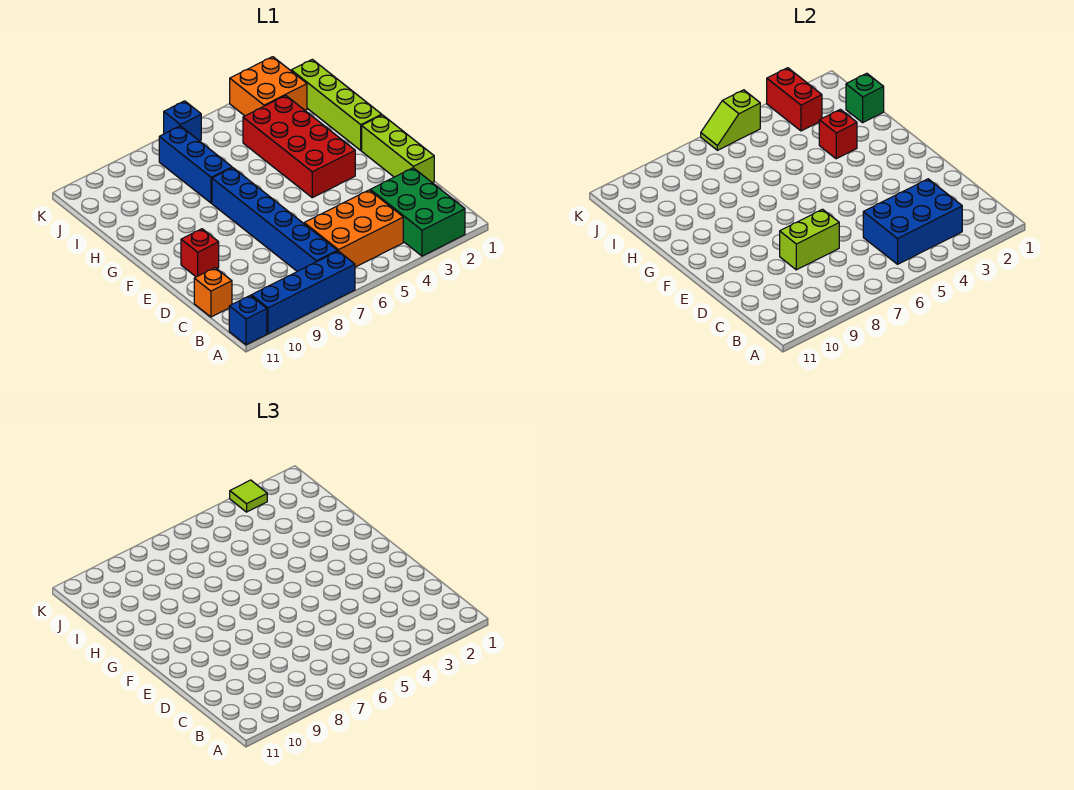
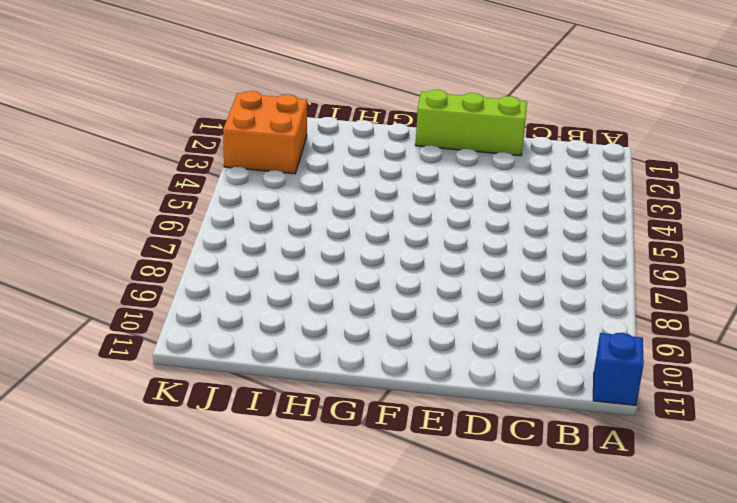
none -> green brick A2:C3 level 1
none -> blue brick A7:A10 level 1
none -> orange brick B4:C6 level 1

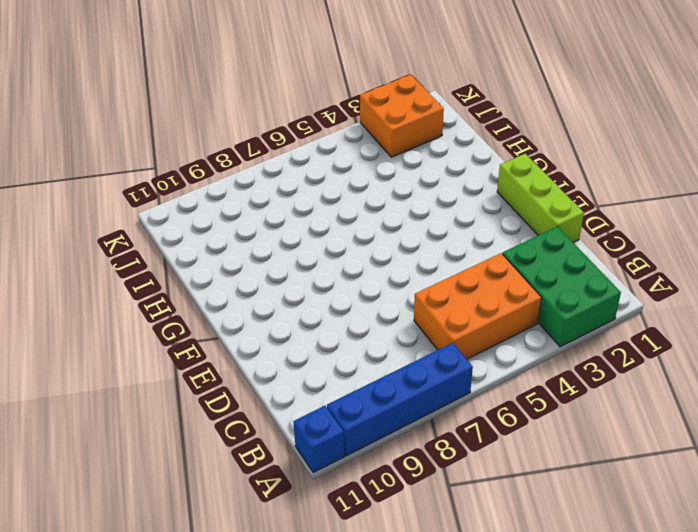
none -> blue brick B7:G7 level 1
none -> orange brick C11 level 1
none -> red brick E10 level 1

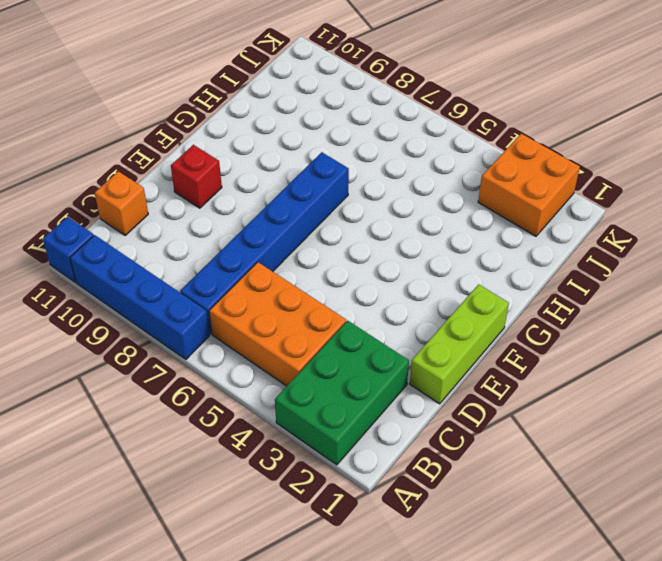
none -> red brick F3:I4 level 1
none -> lime brick G1:J1 level 1
none -> blue brick H7:J7 level 1

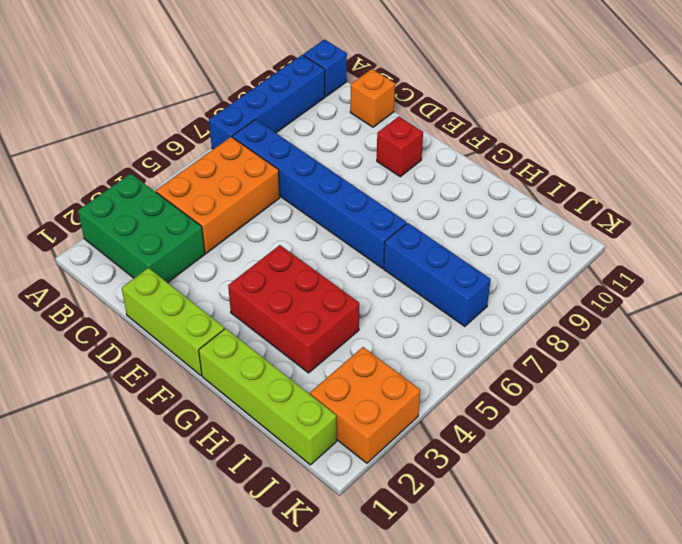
red brick F3:H4 level 1 -> red brick F3:I4 level 1
none -> blue brick K6 level 1
none -> blue brick B3:C5 level 2
none -> lime brick D7:D8 level 2

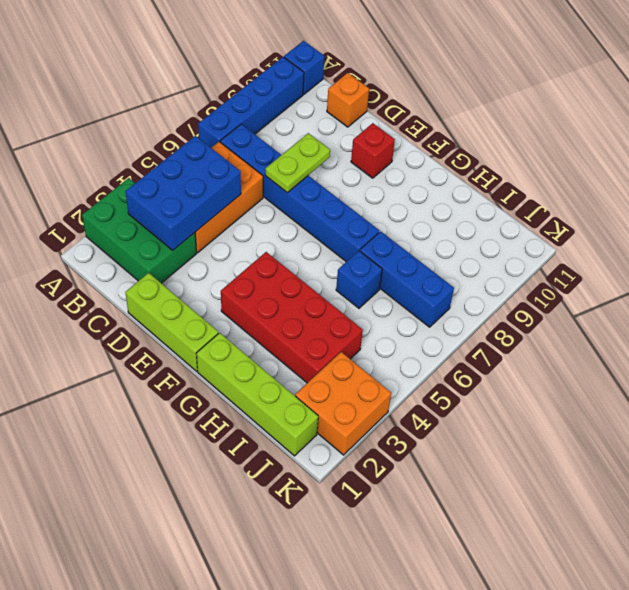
lime plate D7:D8 level 2 -> lime brick D7:D8 level 2
blue brick H6 level 1 -> blue brick K6 level 1
none -> red brick H3 level 2
none -> green brick I1 level 2
none -> red brick J3:K3 level 2

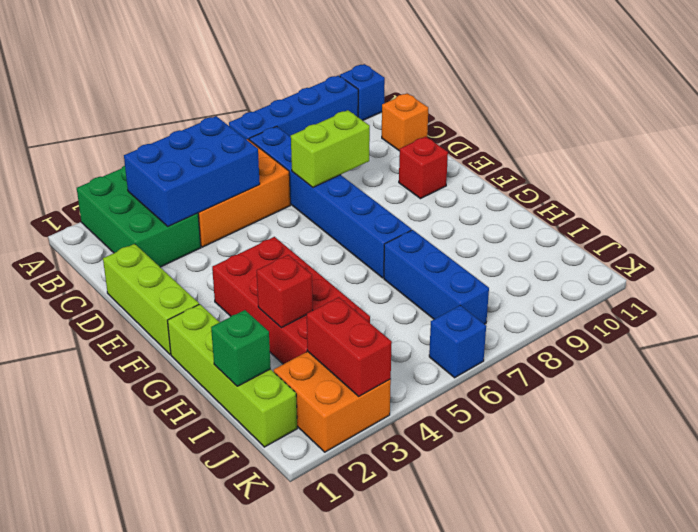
none -> lime slope K5:K6 level 2 top 5
none -> lime tile K3 level 3

